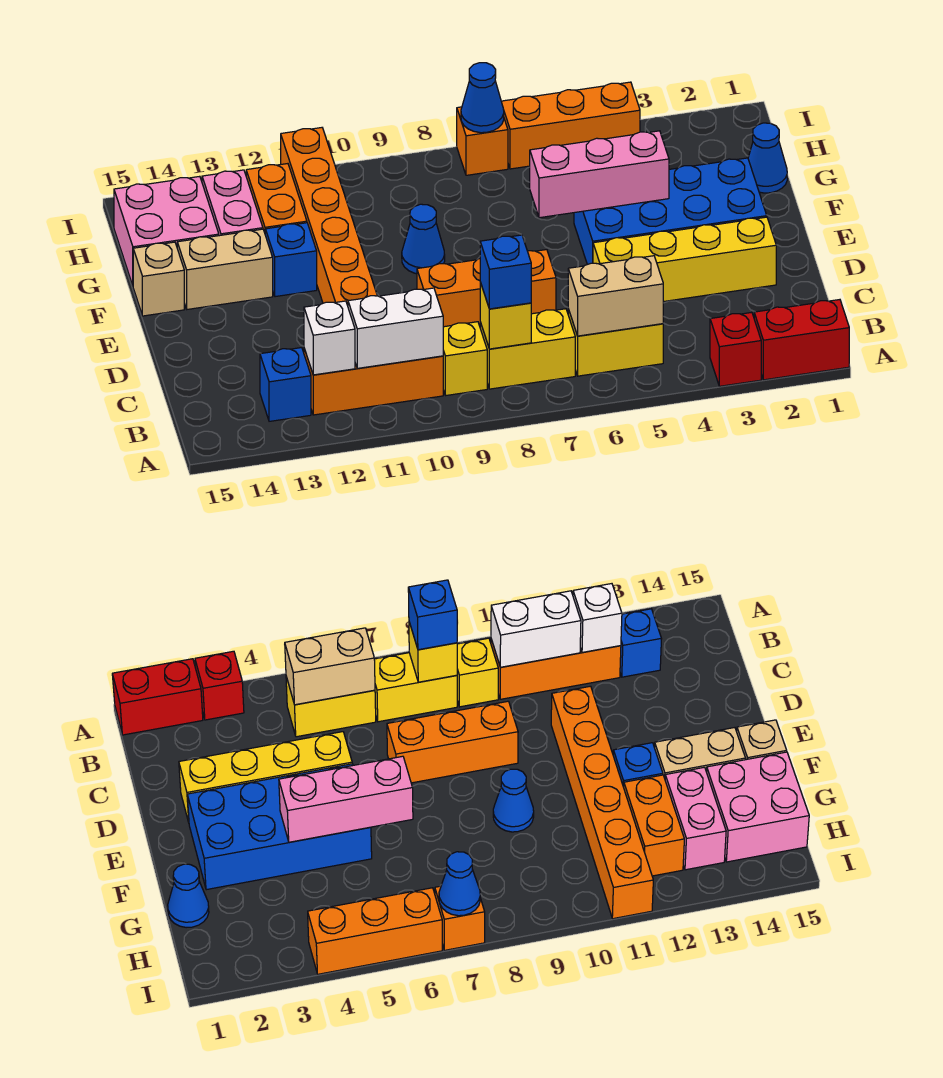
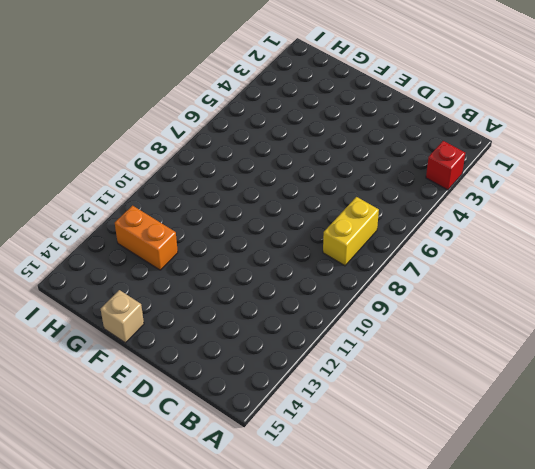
none -> red brick A1:A2 level 1
none -> yellow brick B5:B6 level 1
none -> yellow brick B9 level 1

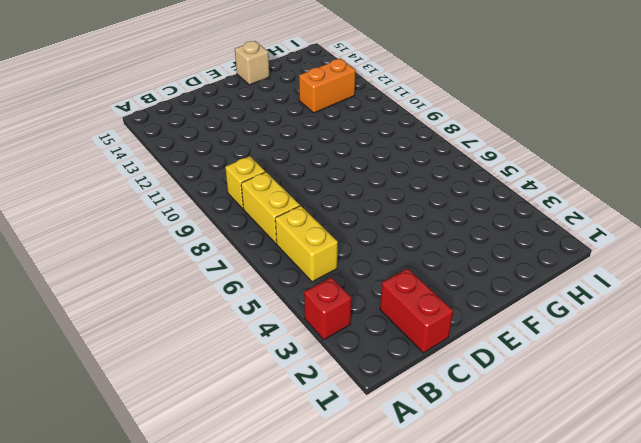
red brick C1:C2 level 1 -> red brick A1:A2 level 1
none -> orange brick B10:B12 level 1
none -> blue brick B13 level 1
none -> yellow brick D2:D5 level 1

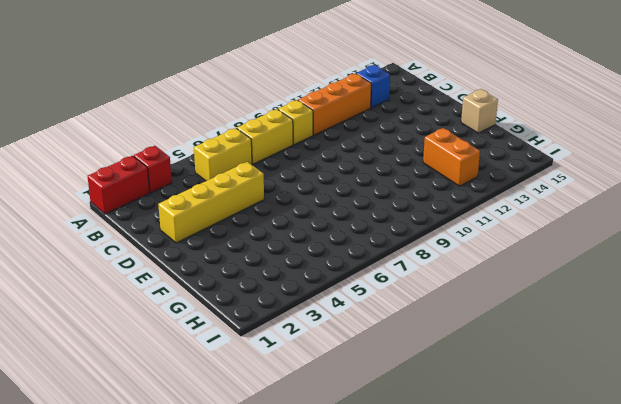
none -> orange brick D7:D9 level 1
none -> orange brick D11:I11 level 1
none -> blue brick E2:F5 level 1

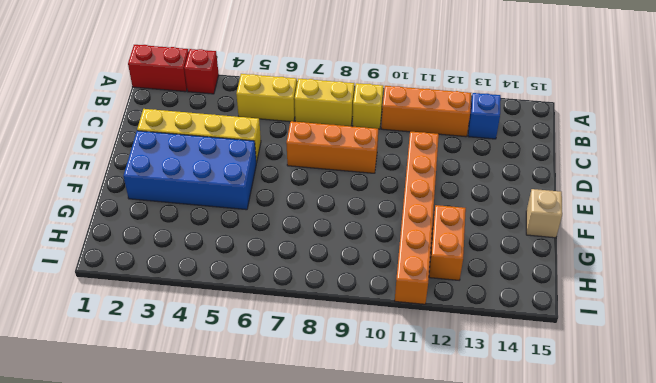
none -> blue cone F9 level 1
none -> blue brick F12 level 1
none -> tan brick F13:F14 level 1

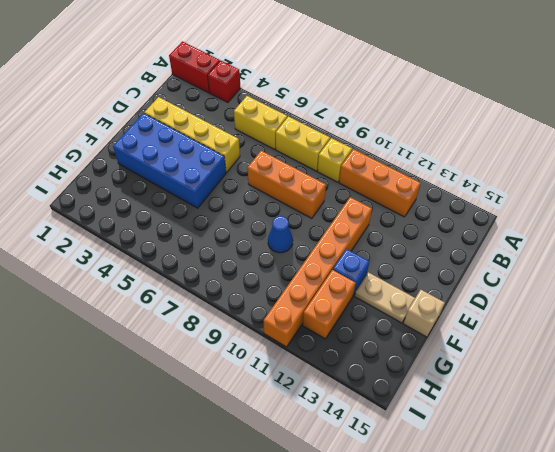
tan plate F13:F14 level 1 -> tan brick F13:F14 level 1
none -> blue brick B13 level 1
none -> blue cone G1 level 1
none -> pink brick G13:H13 level 1

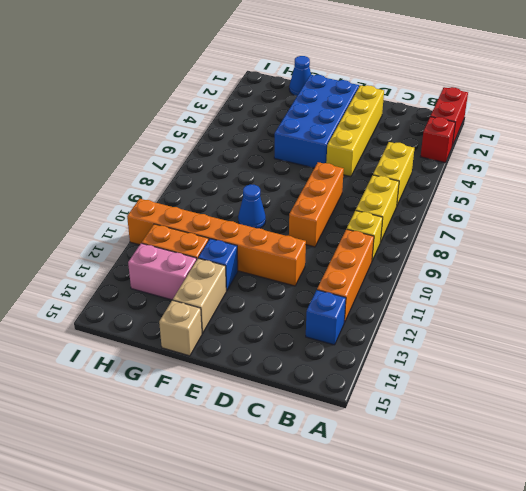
none -> pink brick G14:H15 level 1
none -> orange brick I4:I6 level 1
none -> orange brick I7 level 1

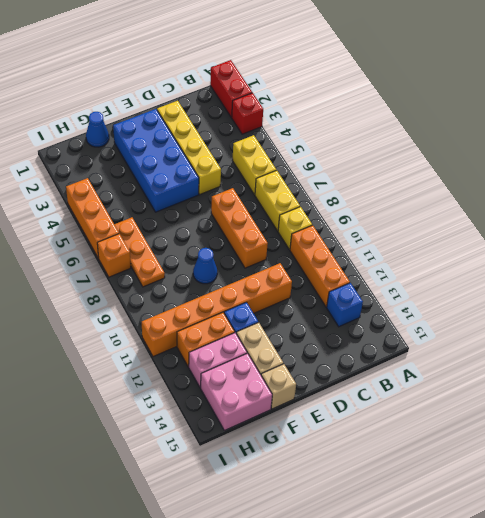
orange plate H6:H8 level 1 -> none
none -> tan brick B5:B6 level 2
none -> yellow brick B8 level 2
none -> white brick B10:B11 level 2

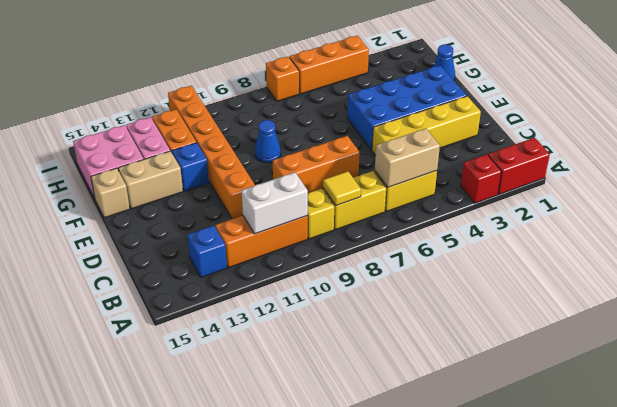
yellow tile B8 level 2 -> yellow brick B8 level 2
none -> white brick B12 level 2
none -> pink brick F4:F6 level 2
none -> blue cone I7 level 2

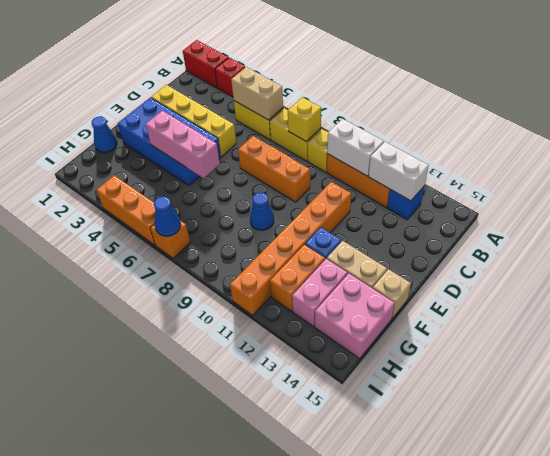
white brick B12:B13 level 2 -> white brick B12 level 2
none -> blue brick B8 level 3

